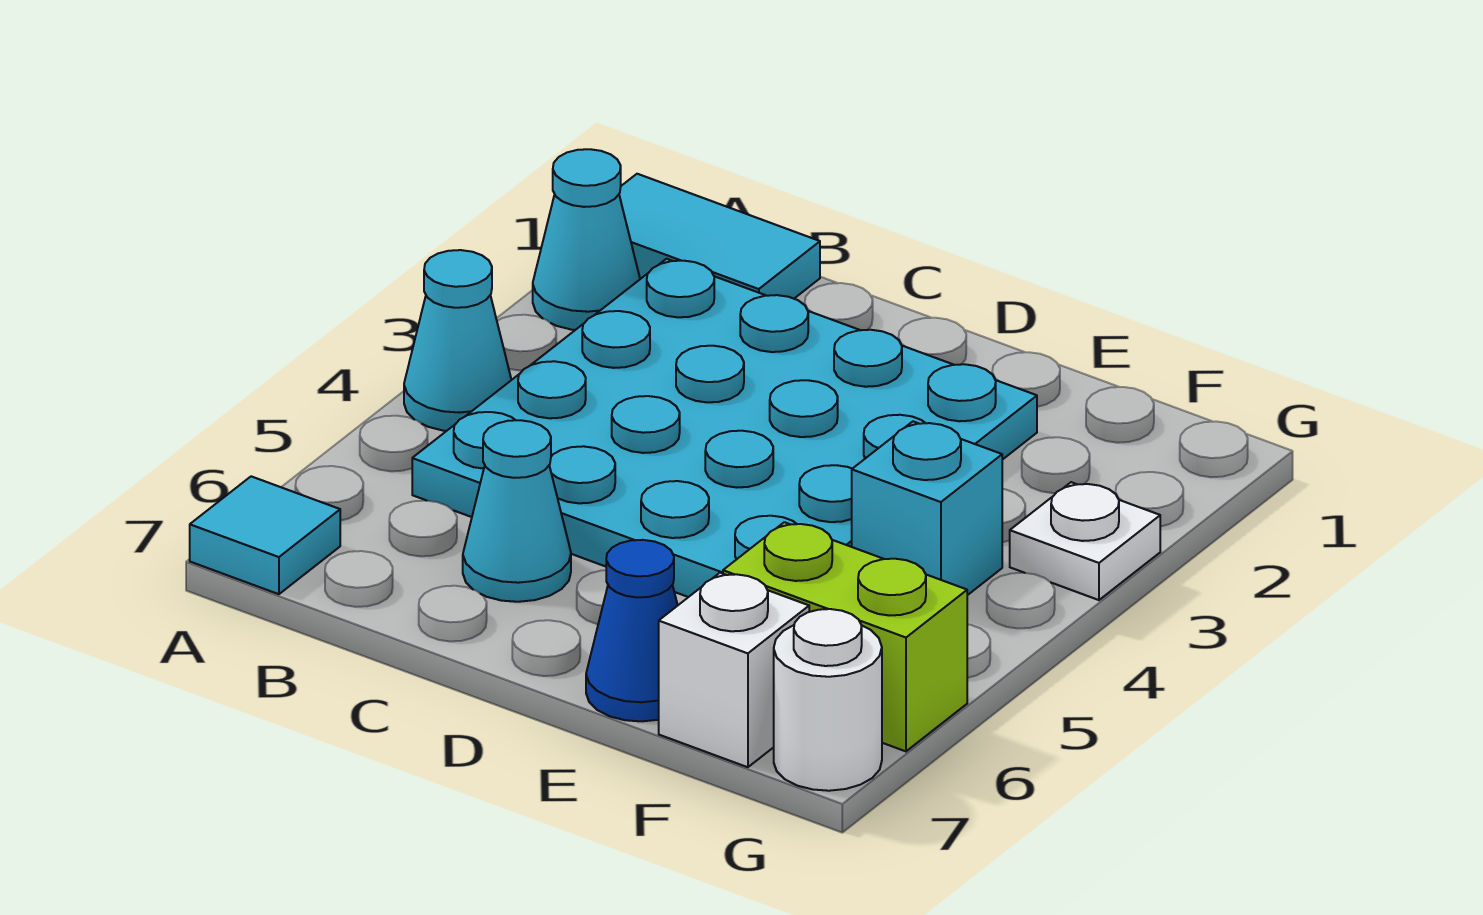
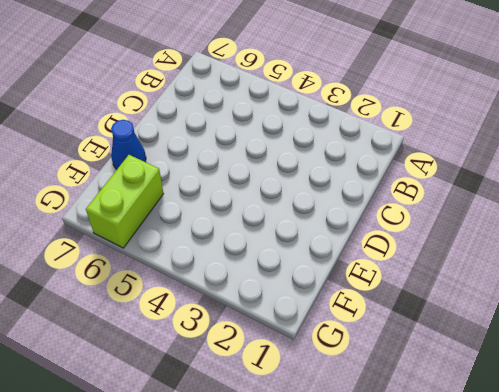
none -> cyan tile A1:B1 level 1
none -> cyan cone A2 level 1
none -> cyan cone A4 level 1

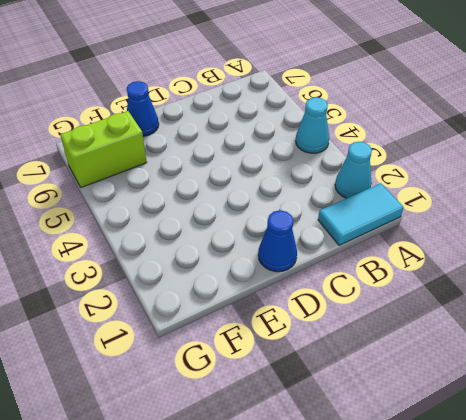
blue cone D1 level 1 -> none
none -> cyan tile A7 level 1
none -> cyan plate B2:E5 level 1
none -> cyan cone C6 level 1

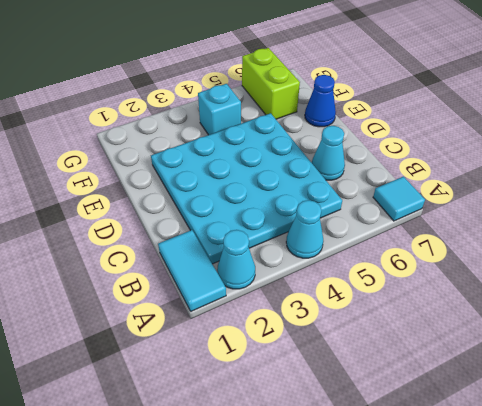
none -> white brick F7 level 1
none -> white plate G3 level 1
none -> white round brick G7 level 1

